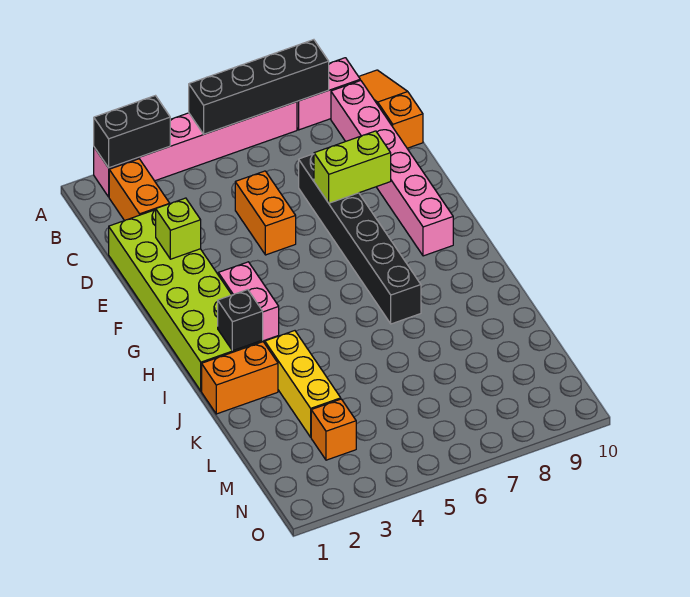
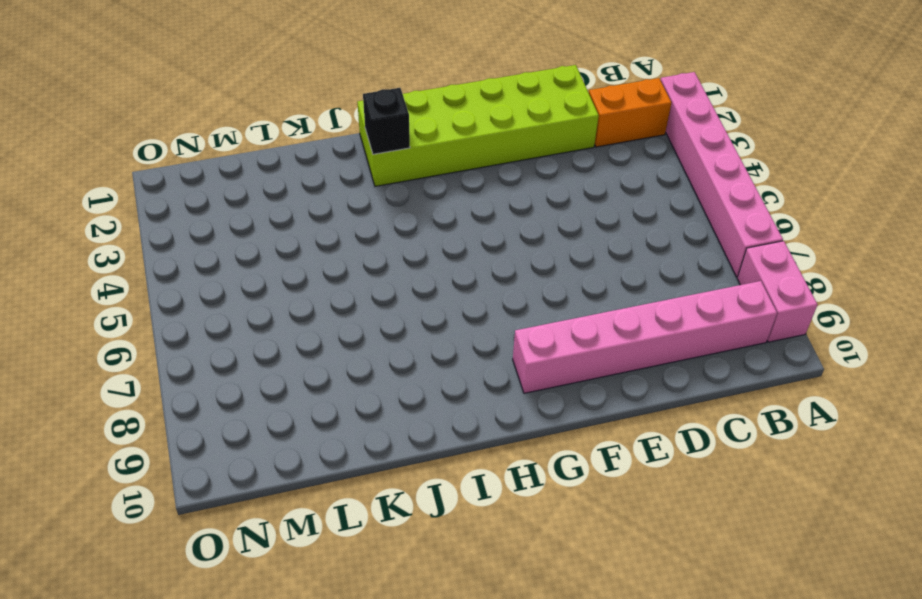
none -> orange slope A10:C10 level 1 top C
none -> orange brick D5:E5 level 1
none -> black brick D7:I7 level 1

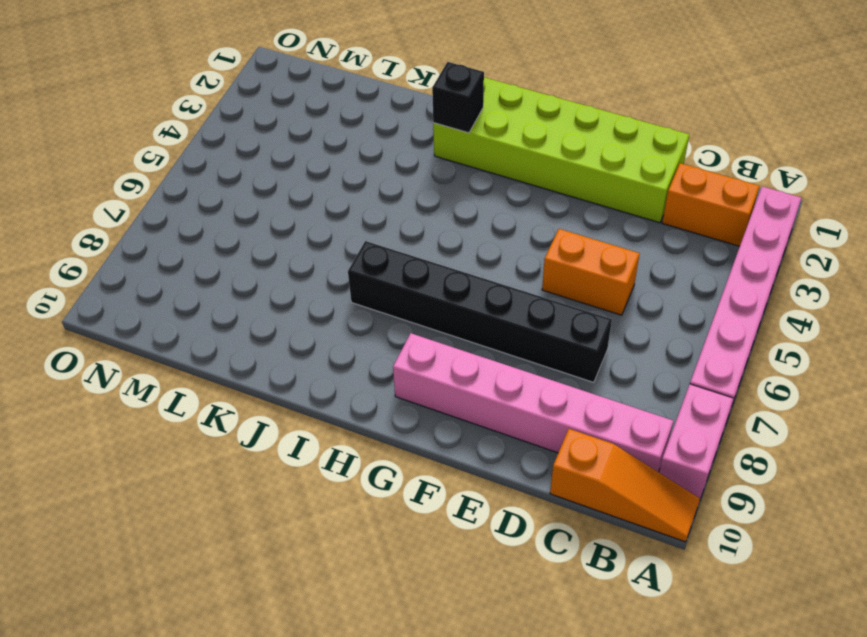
none -> pink brick G3:H3 level 1
none -> orange brick J1:J2 level 1
none -> yellow brick J3:L3 level 1

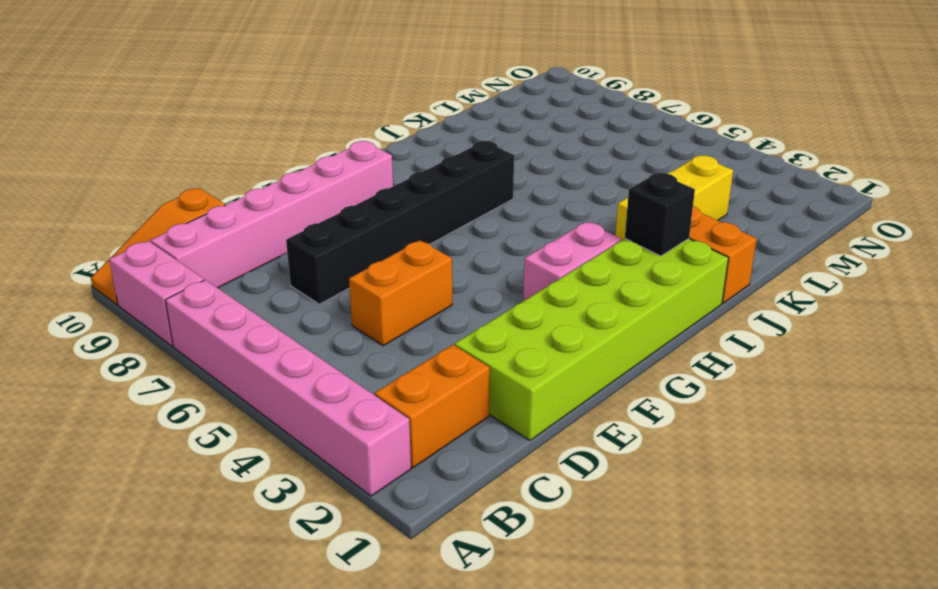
none -> orange brick M3 level 1
none -> black brick A2:A3 level 2
none -> black brick A5:A8 level 2

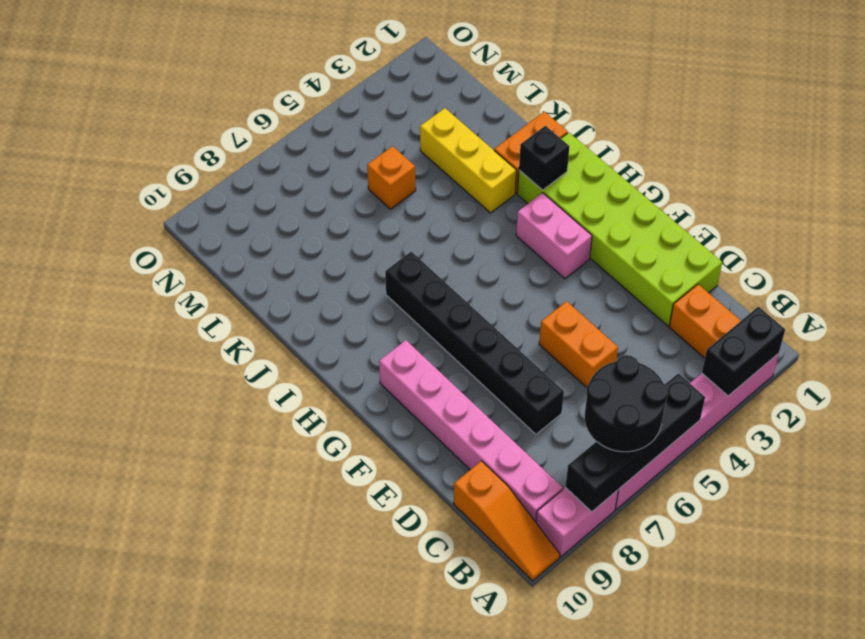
black round brick A6:B7 level 3 -> none
orange brick L5 level 1 -> orange brick M3 level 1
none -> lime brick E2 level 2
none -> lime brick E7:E8 level 2

